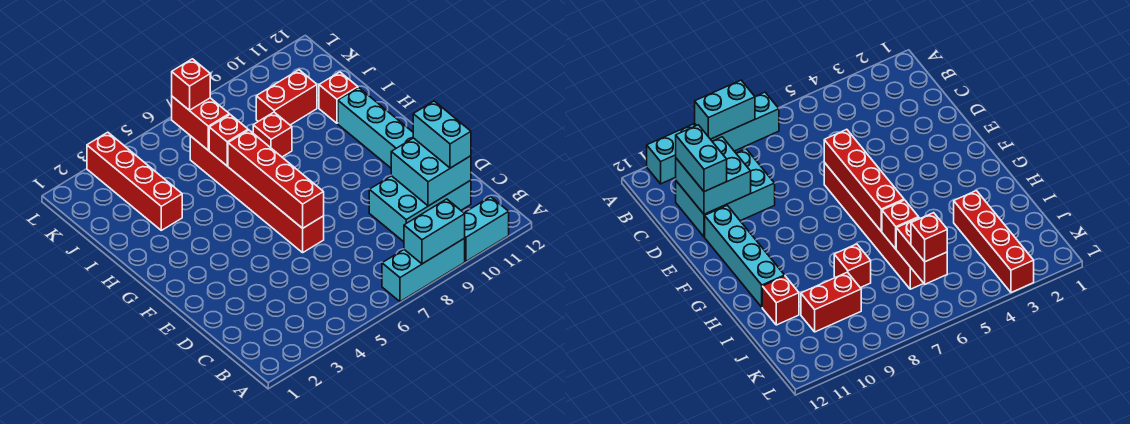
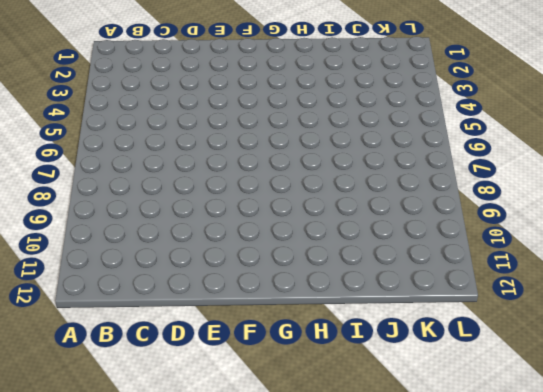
none -> cyan brick A7:A9 level 1
none -> cyan brick A10:A11 level 1
none -> cyan brick C9:D11 level 1

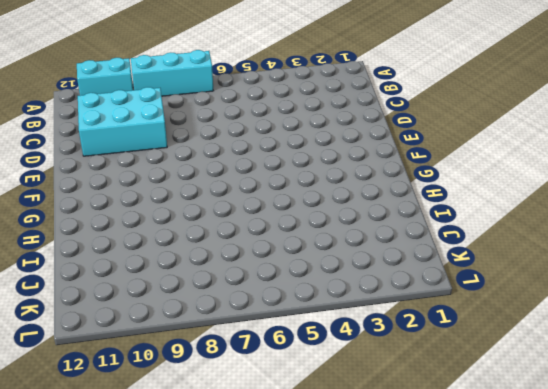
none -> red brick E6:J6 level 1
none -> cyan brick E11:H11 level 1
none -> red brick I3:L3 level 1

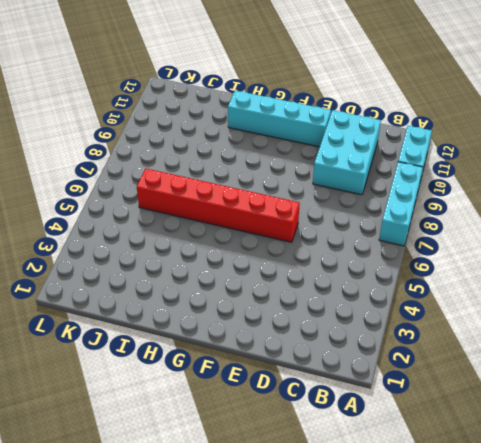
none -> red brick I3:L3 level 1
none -> red brick I8 level 1
none -> red brick I11 level 1

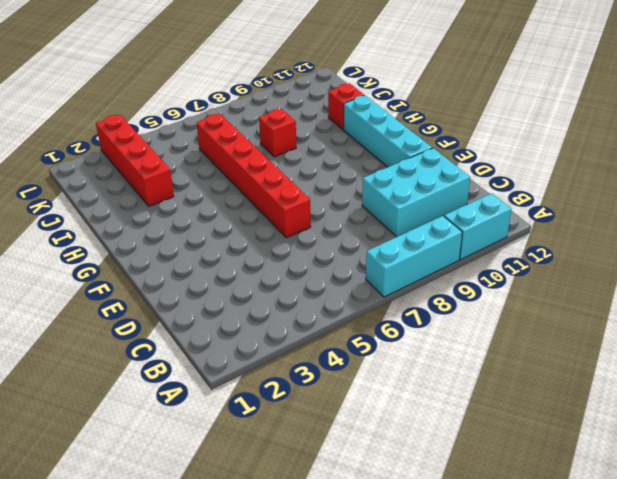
none -> red brick J9:J10 level 1
none -> cyan brick A8:A9 level 2
none -> cyan brick C10:D11 level 2

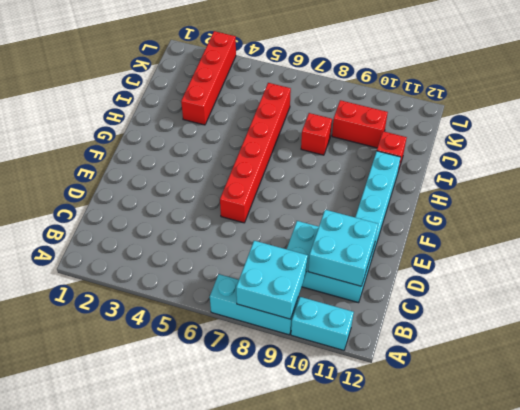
cyan brick A8:B9 level 2 -> cyan brick A8:A9 level 2
none -> red brick E6:H6 level 2
none -> red brick I6 level 2
none -> red brick J6:K6 level 2

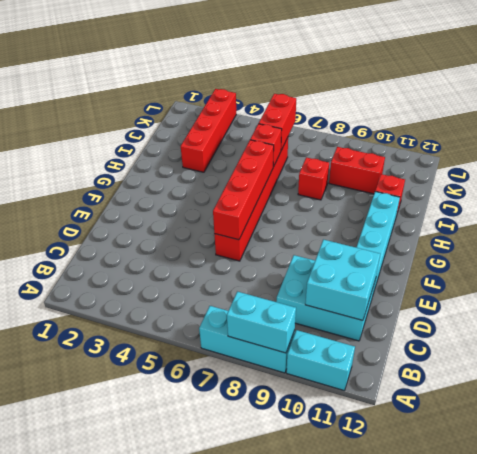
none -> cyan brick C11:D11 level 3
none -> red brick K6 level 3

